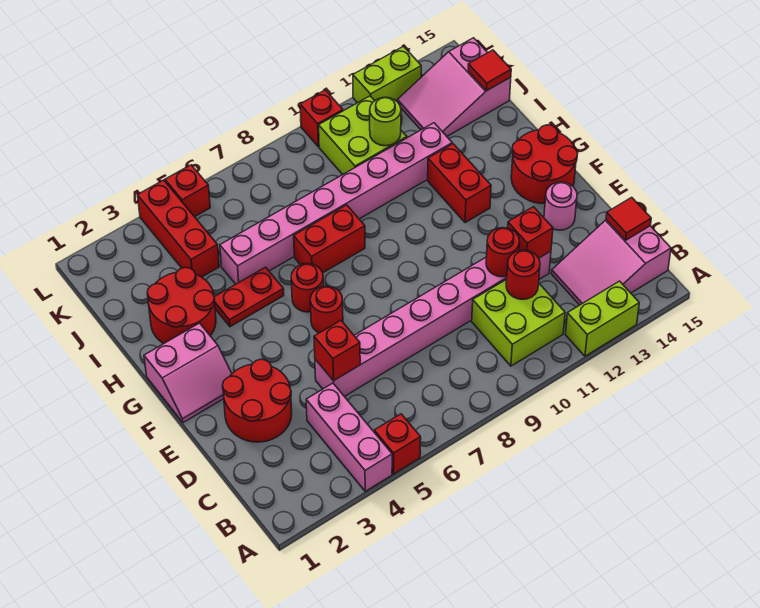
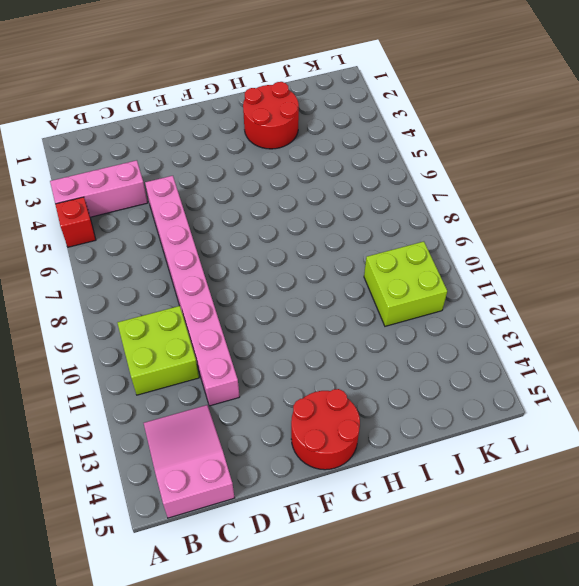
none -> lime brick A12:A13 level 1
none -> red round brick D2:E3 level 1
none -> pink round brick E14 level 1
none -> pink slope F1:G2 level 1 top G

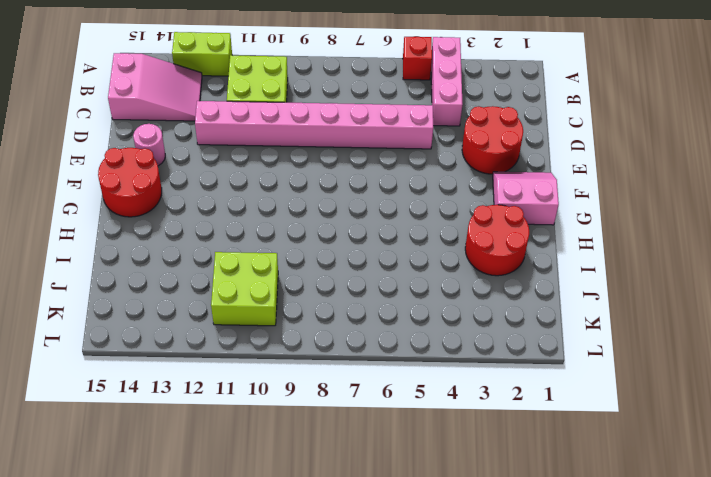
none -> red round brick F6 level 1
none -> red round brick G6 level 1
none -> red brick G12:H12 level 1
none -> red plate H4:H5 level 1

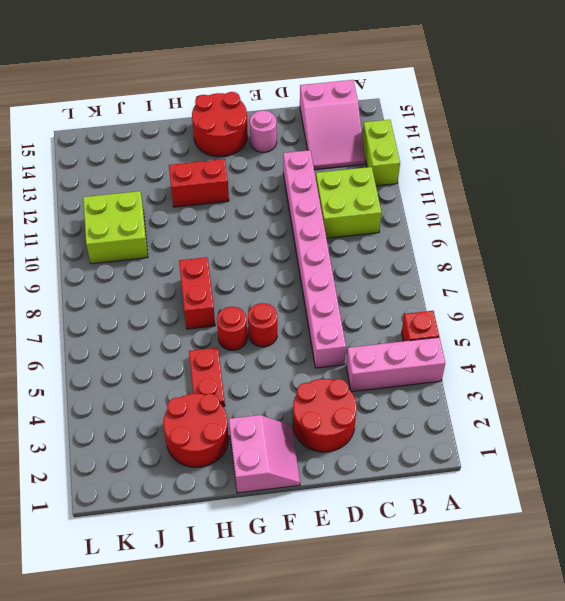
none -> pink brick I5:I12 level 1
none -> red brick J4:L4 level 1
none -> pink slope J13:K15 level 1 top 15
none -> red brick L5 level 1

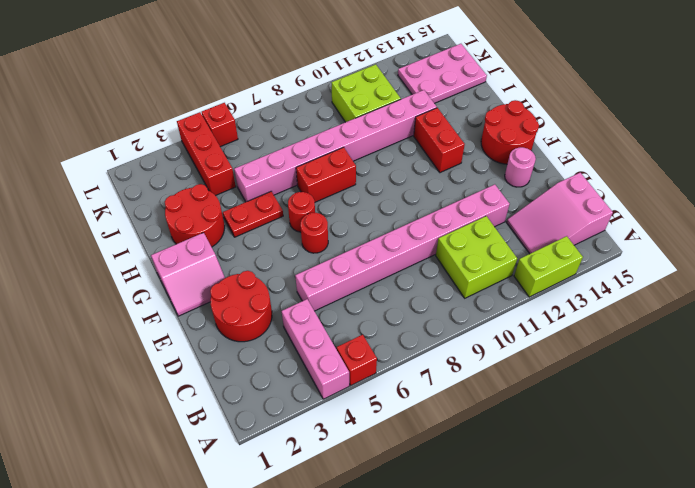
pink plate J13:K15 level 1 -> pink slope J13:K15 level 1 top 15
none -> red brick L10 level 1
none -> lime brick L12:L13 level 1
none -> red round brick C11 level 2
none -> red tile C15 level 2

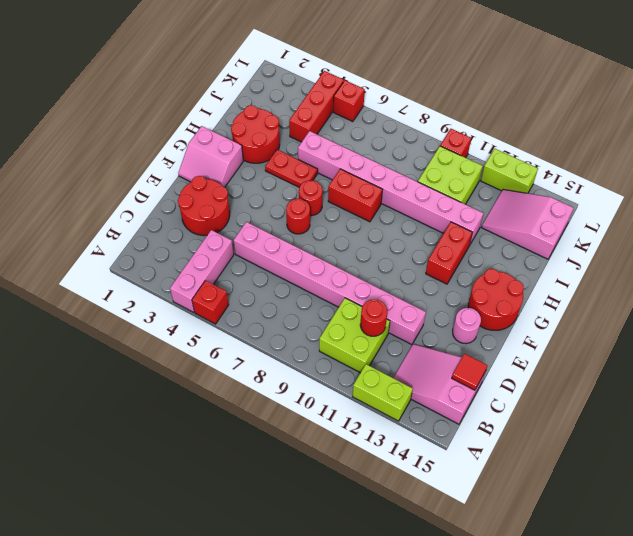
none -> red brick D5 level 2
none -> red round brick D11 level 2
none -> red brick D12 level 2
none -> lime round brick J11 level 2

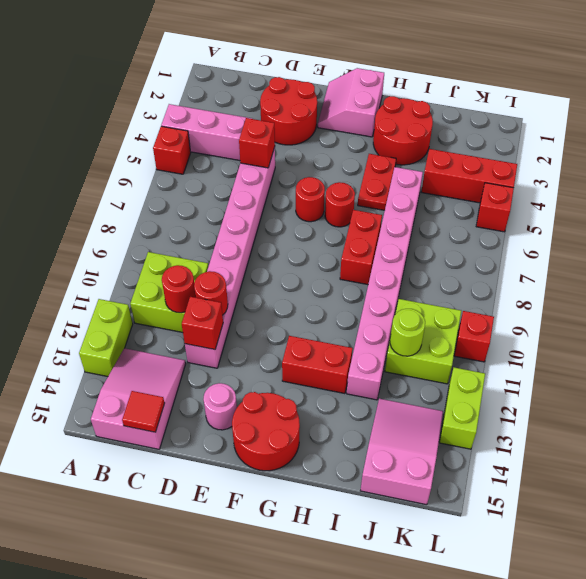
none -> red tile J15 level 2

